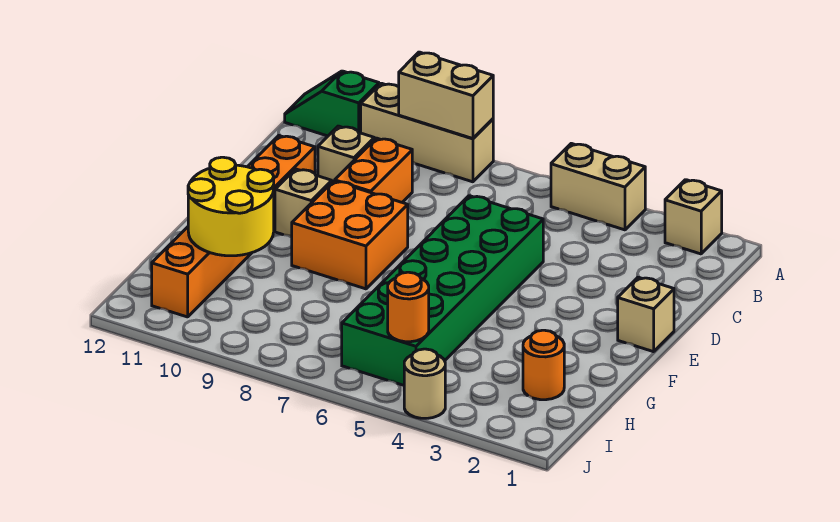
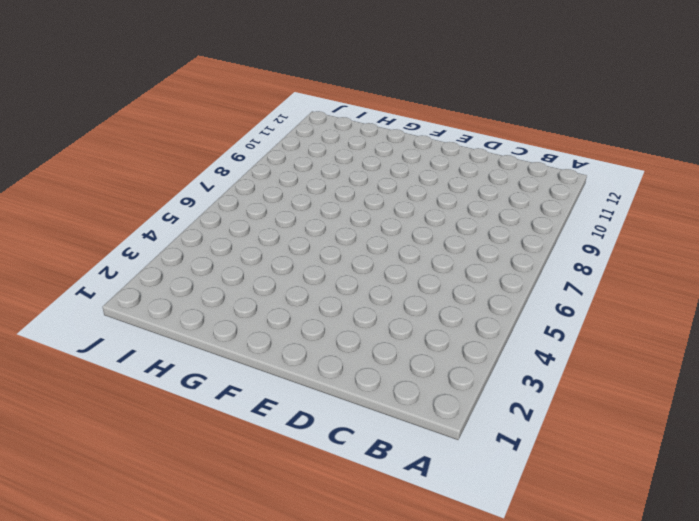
none -> tan brick A2 level 1
none -> tan brick A4:A5 level 1
none -> tan brick A8:A10 level 1

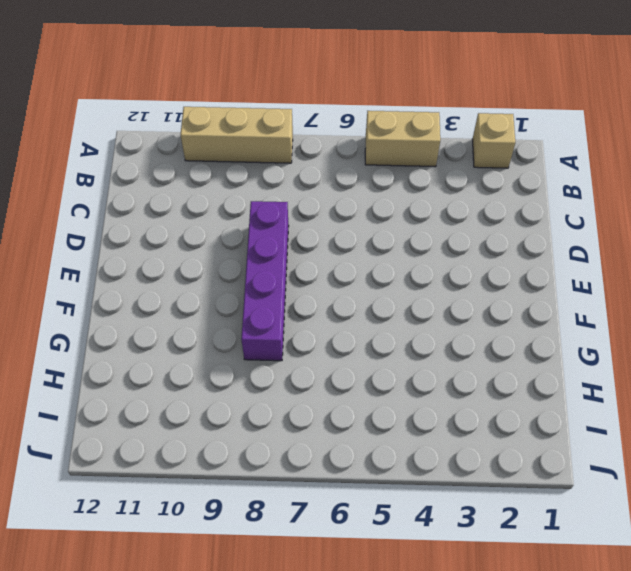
purple brick D8:G8 level 1 -> orange brick E8:F9 level 1
none -> green slope A11:A12 level 1 top 11
none -> orange brick C9:D9 level 1
none -> tan brick C10 level 1

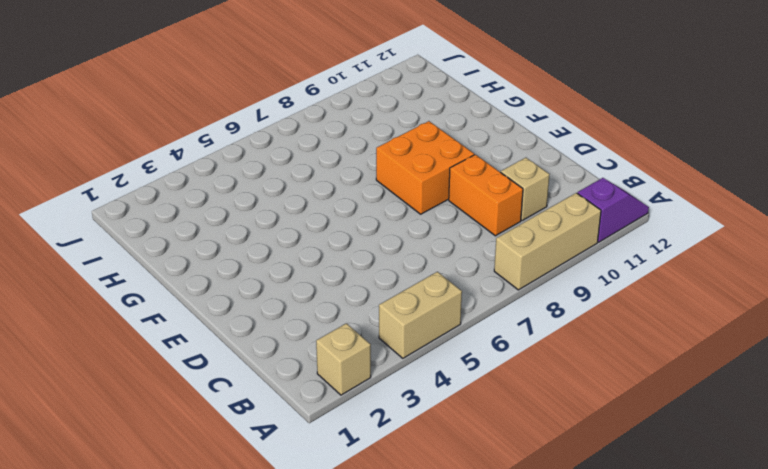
purple slope A11:A12 level 1 top 11 -> green slope A11:A12 level 1 top 11
none -> green brick D5:I6 level 1
none -> orange brick D11:I11 level 1
none -> tan brick E1 level 1

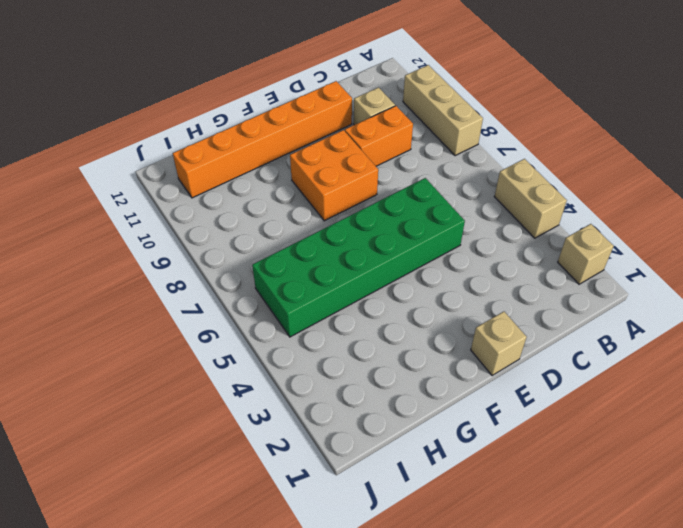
none -> green slope A11:A12 level 1 top 11
none -> tan brick E10 level 1
none -> orange round brick H2 level 1

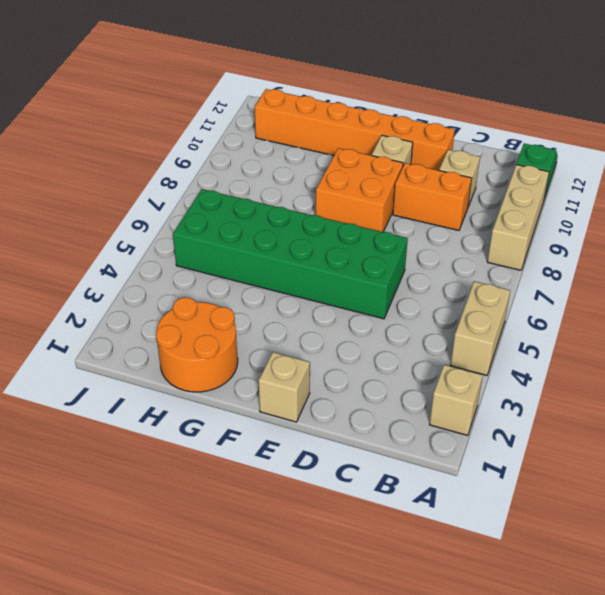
orange round brick G1:H2 level 1 -> orange round brick H2 level 1
none -> tan round brick J4 level 1
none -> tan brick A8:A9 level 2
none -> yellow round brick G10:H11 level 2

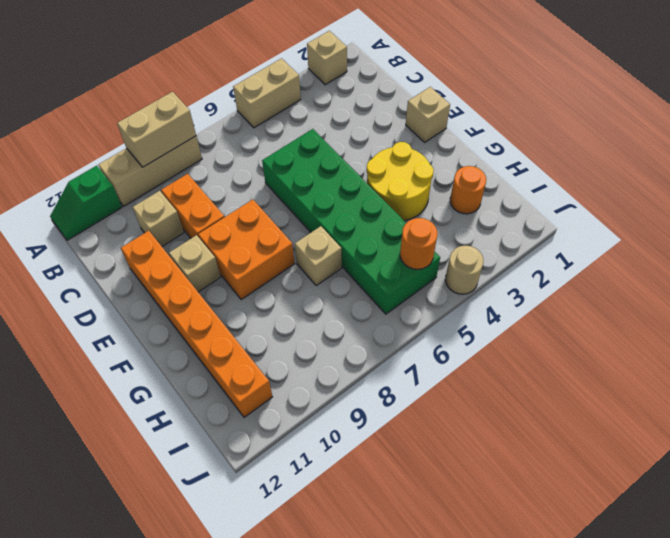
yellow round brick F3:G4 level 1 -> yellow round brick G10:H11 level 2
tan brick G7 level 1 -> none

